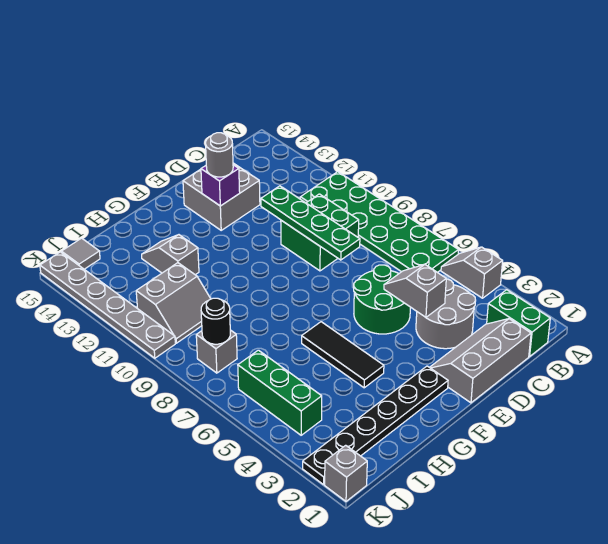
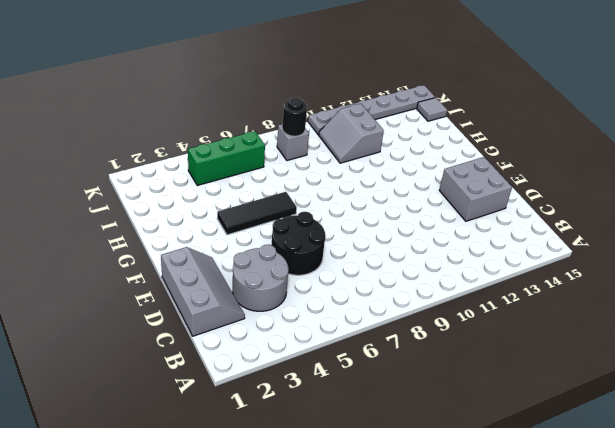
black round brick D5:E6 level 1 -> green round brick D5:E6 level 1
none -> grey slope A4:A5 level 1 top 4
none -> green plate A6:B11 level 1
none -> green brick B1:B2 level 1

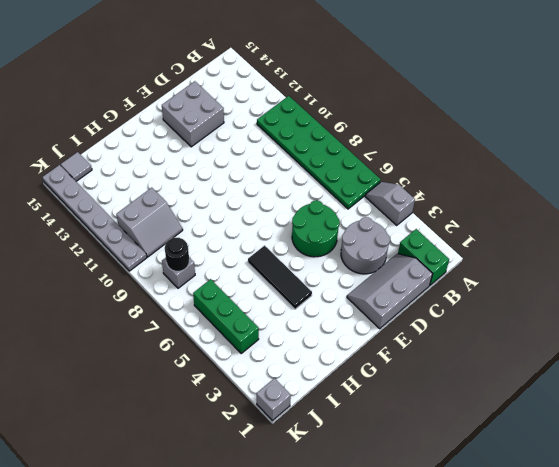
none -> green brick C9:D10 level 1
none -> black plate F2:K2 level 1
none -> grey slope H12:H13 level 1 top 12

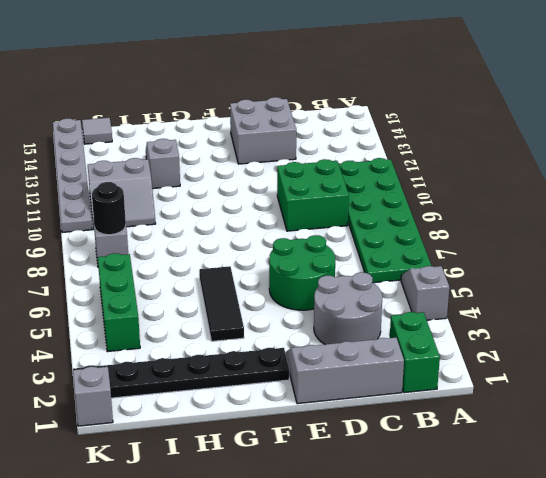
none -> grey slope D4:D5 level 2 top 4
none -> green plate D8:D11 level 2
none -> purple brick E13 level 2

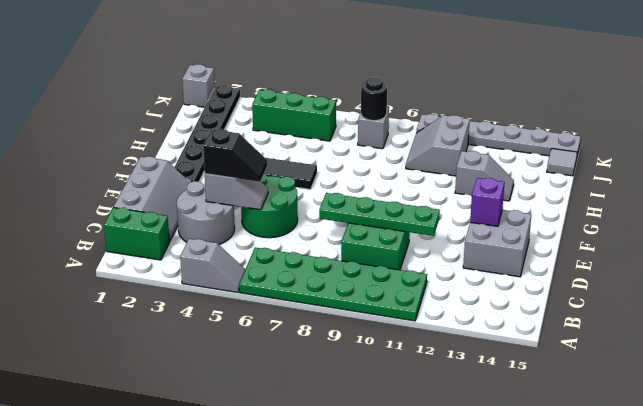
black slope D4:D5 level 3 top 4 -> none
none -> grey round brick E13 level 3

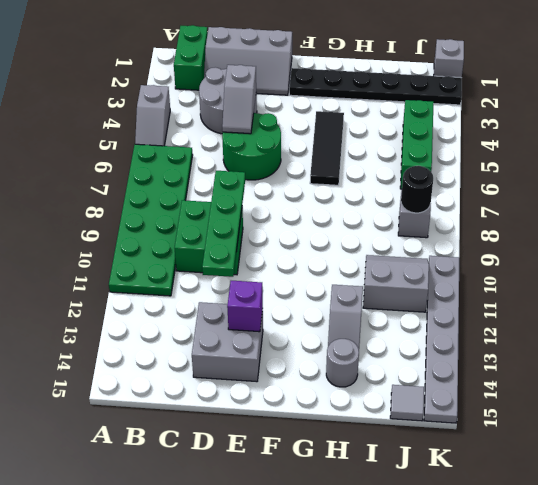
grey round brick H14 level 1 -> grey round brick E13 level 3

